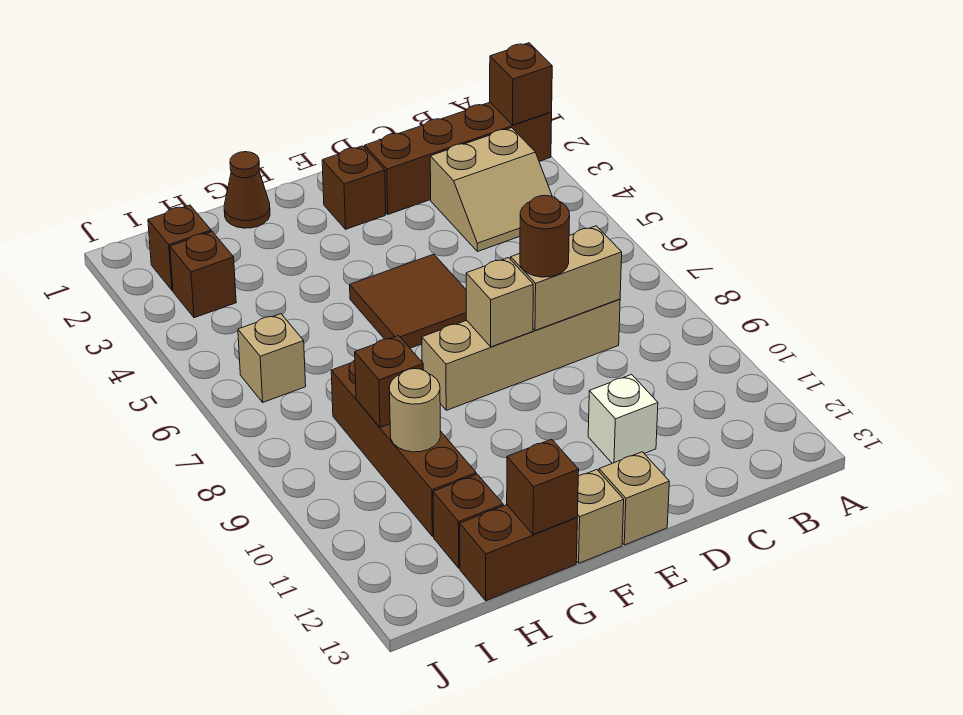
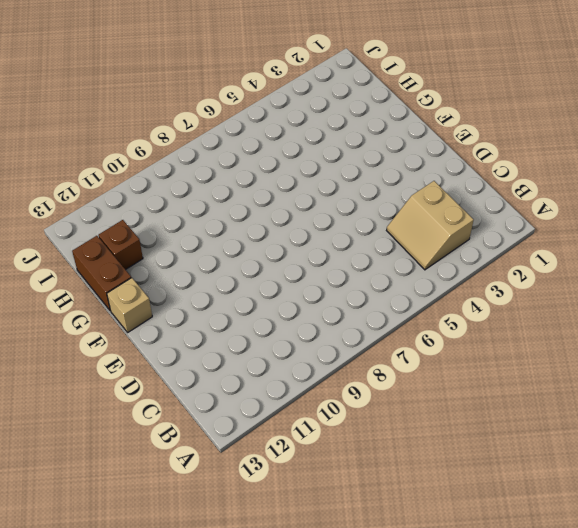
none -> brown brick A2:D2 level 1
none -> tan brick C8:F8 level 1
none -> white brick D11 level 1

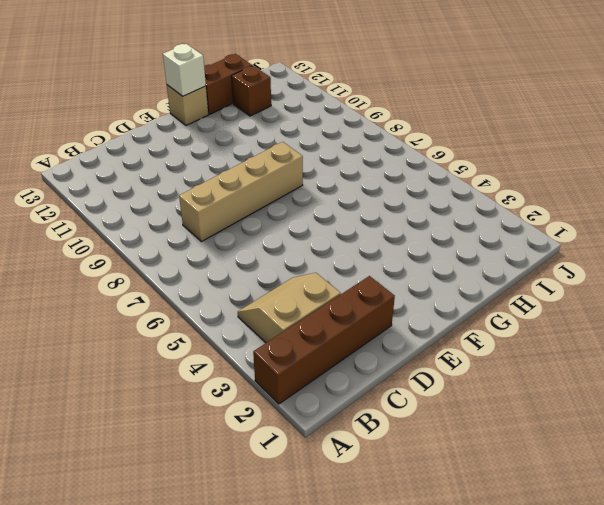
white brick F13 level 2 -> white brick D11 level 1
none -> brown brick E2 level 1
none -> brown tile E5:F6 level 1
none -> tan brick E13 level 1

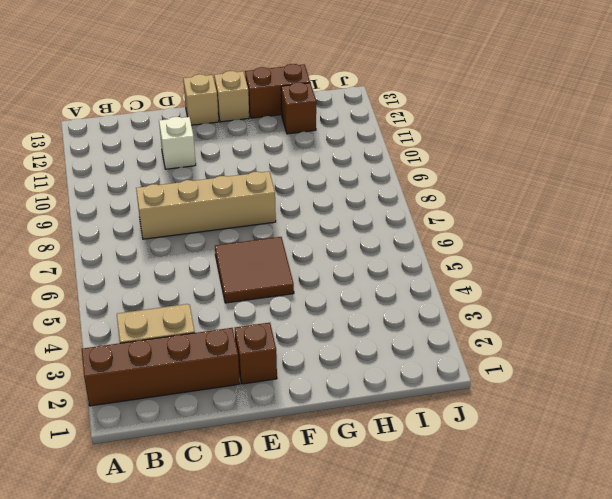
none -> brown cone G1 level 1
none -> brown brick H8:H11 level 1
none -> brown brick I2 level 1

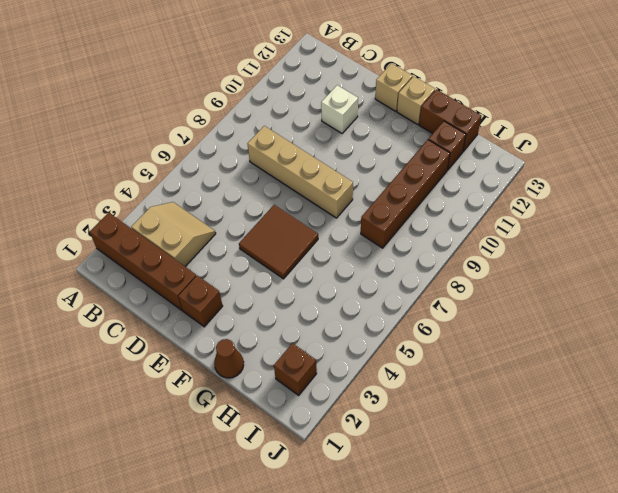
none -> brown brick I3 level 1
none -> tan brick I6 level 1
none -> brown brick A2 level 2

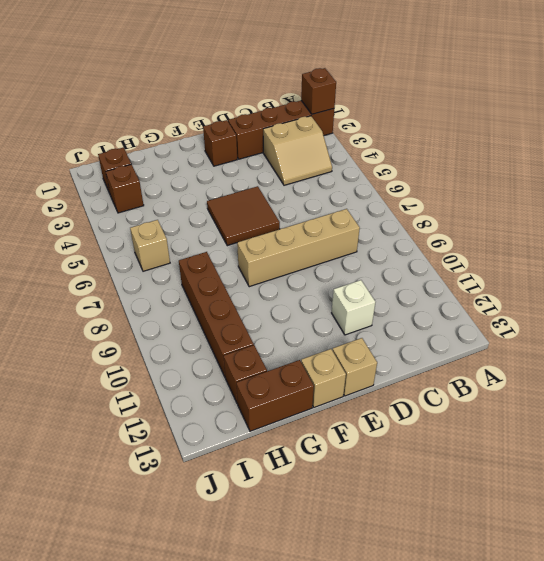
none -> brown cone G1 level 1
none -> tan brick C8:D8 level 2
none -> tan brick E8 level 2

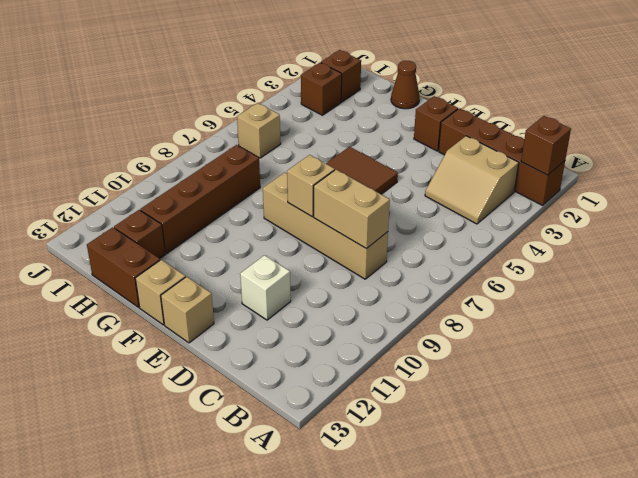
none -> brown brick G13 level 2
none -> brown brick H9 level 2
none -> tan round brick H10 level 2

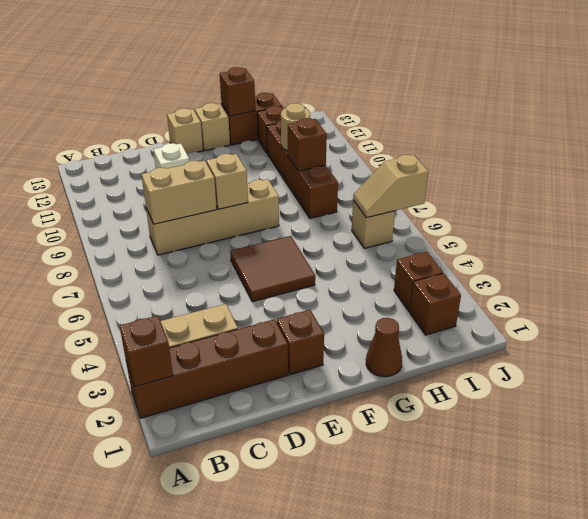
tan slope I6:J6 level 2 top J -> none
none -> brown round brick D8 level 3

